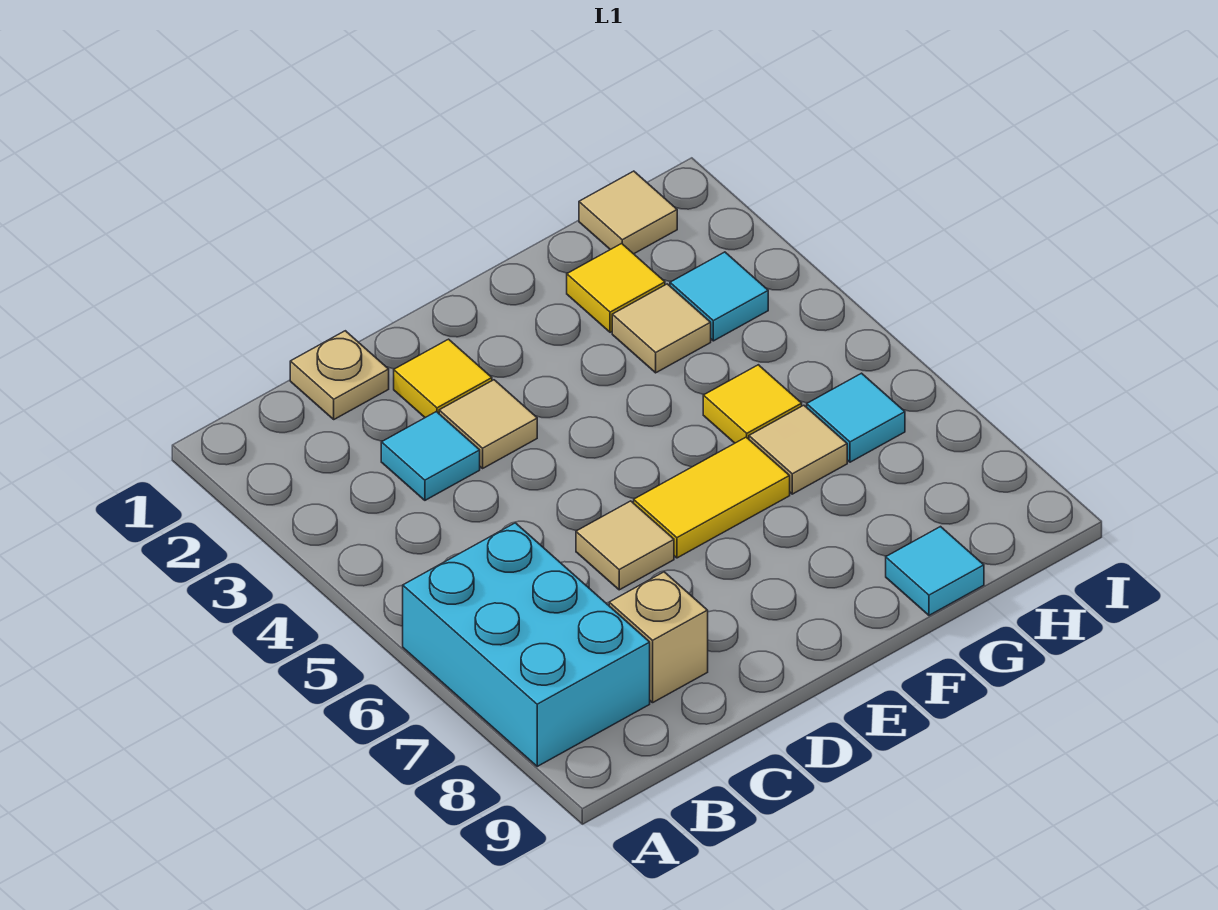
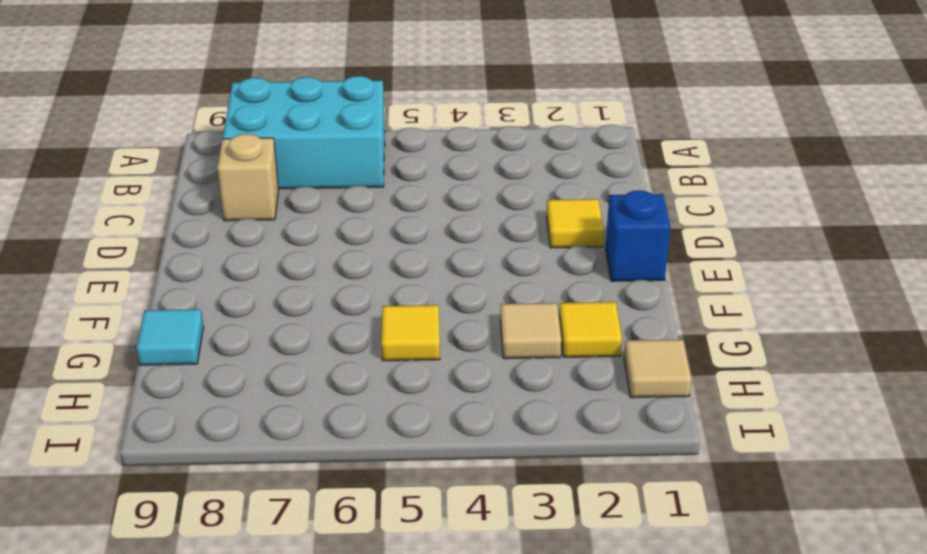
blue brick E1 level 1 -> none
none -> tan plate C1 level 1
none -> cyan tile C3 level 1
none -> tan tile D3 level 1

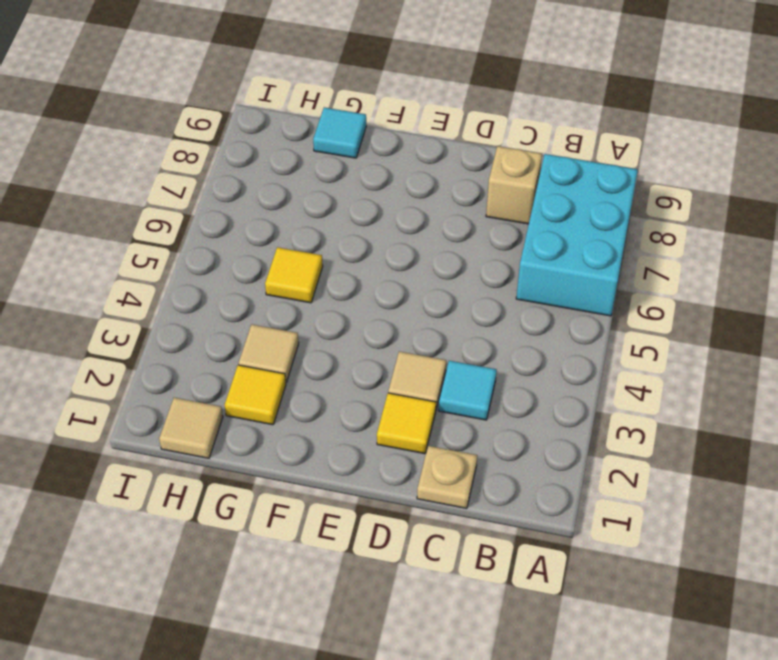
none -> tan tile D6 level 1
none -> yellow tile E6:F6 level 1
none -> tan tile G6 level 1

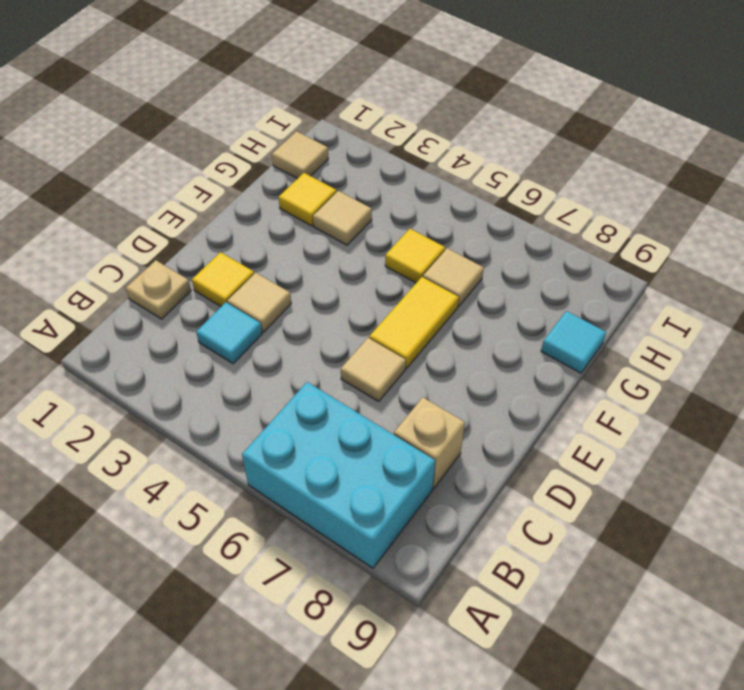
none -> cyan tile H3 level 1
none -> cyan tile H6 level 1

